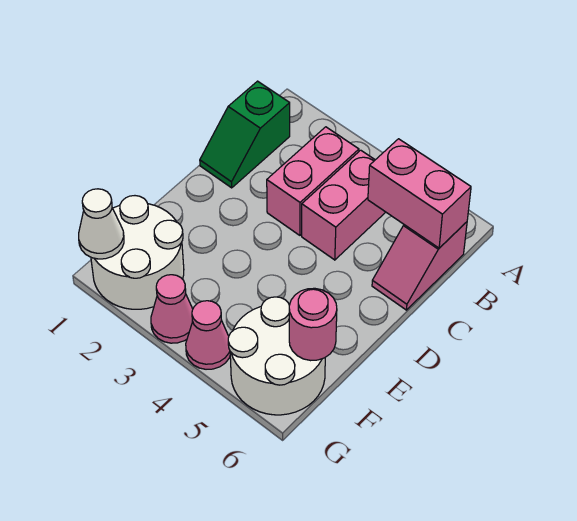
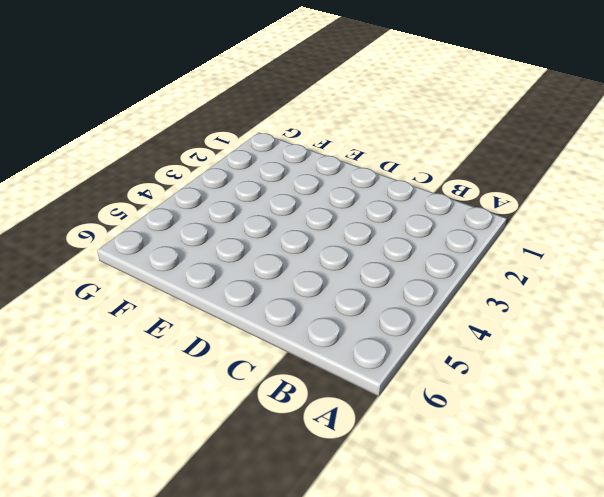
none -> green slope B1:C1 level 1 top B
none -> pink brick B3:C3 level 1

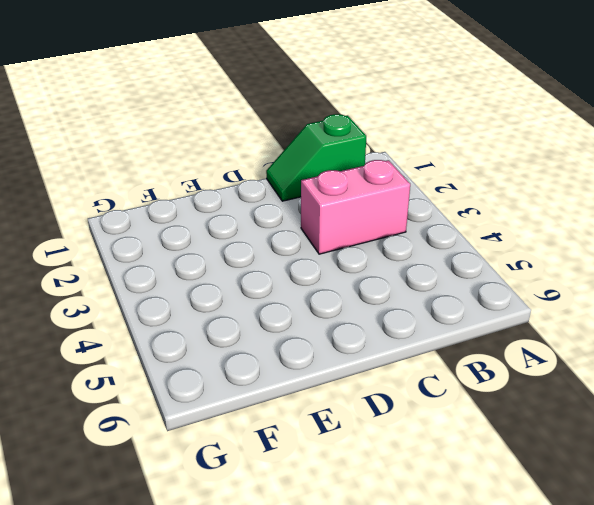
none -> pink brick B4:C4 level 1
none -> pink slope B6:C6 level 1 top B

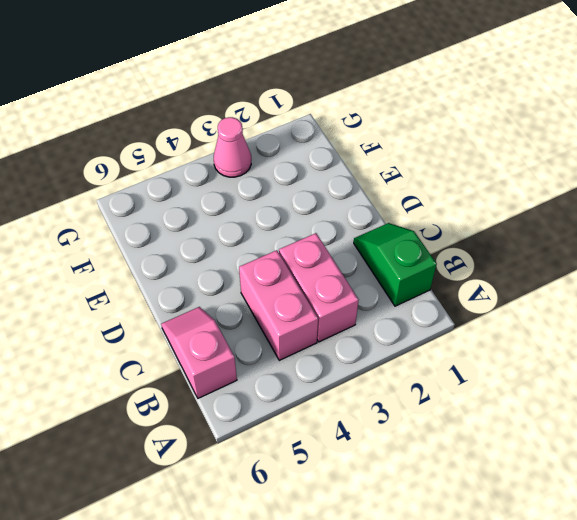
none -> white round brick F1:G2 level 1
none -> white round brick F5:G6 level 1

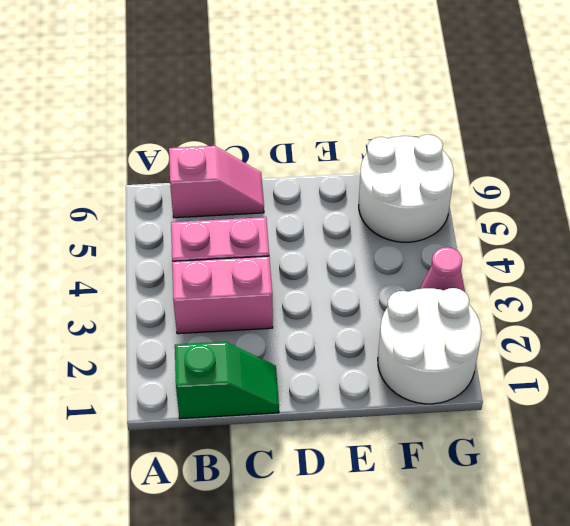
none -> pink cone G4 level 1
none -> pink brick B5:B6 level 2

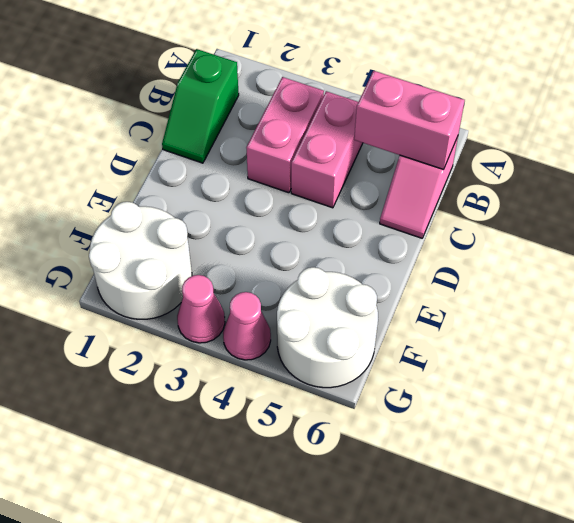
none -> pink round brick F6 level 2
none -> white cone G1 level 2

